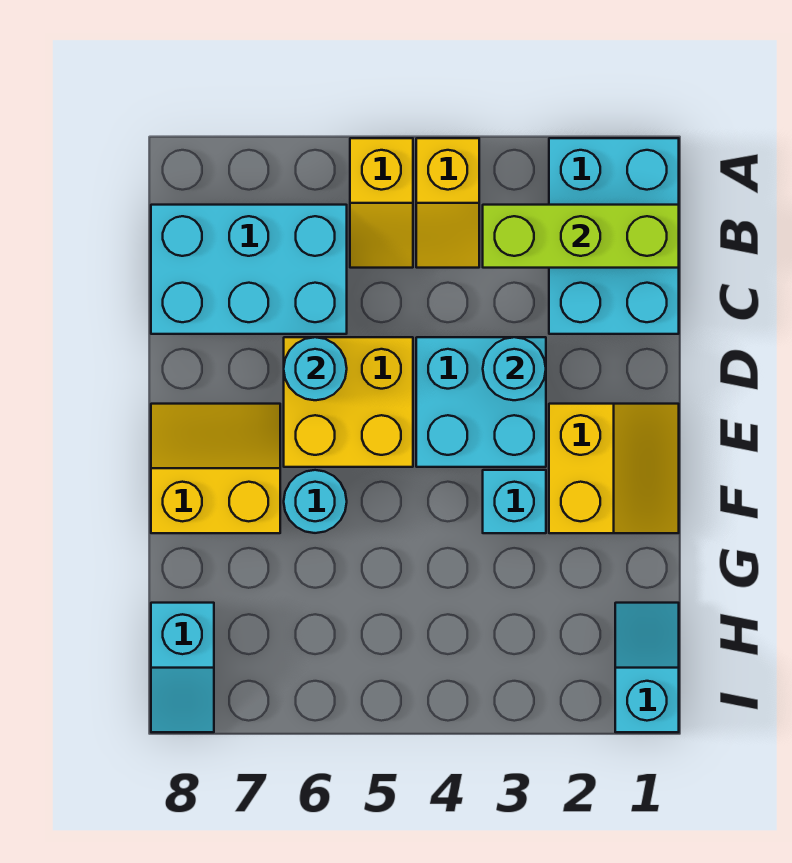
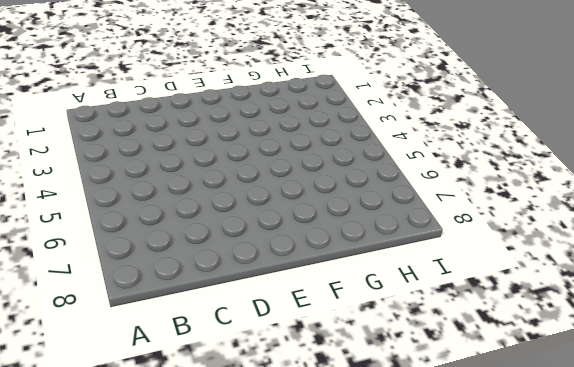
none -> cyan brick A1:C2 level 1
none -> yellow slope A4:B4 level 1 top A
none -> yellow slope A5:B5 level 1 top A

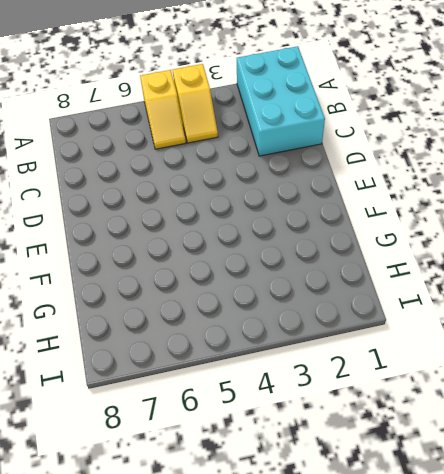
none -> cyan brick B6:C8 level 1
none -> cyan brick D3:E4 level 1
none -> yellow brick D5:E6 level 1

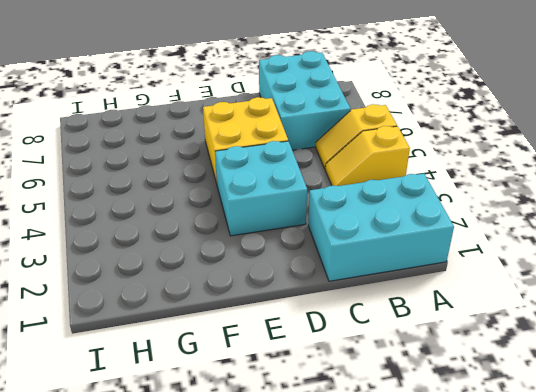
none -> yellow slope E1:F2 level 1 top 2
none -> yellow slope E7:F8 level 1 top F
none -> cyan brick F3 level 1

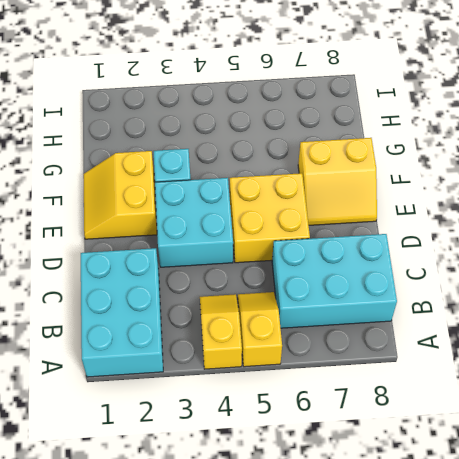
none -> cyan round brick F6 level 1
none -> cyan slope H1:I1 level 1 top I
none -> cyan slope H8:I8 level 1 top H

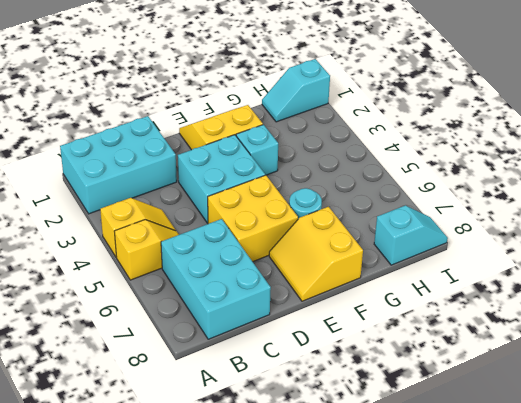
none -> lime brick B1:B3 level 2
none -> cyan round brick D3 level 2
none -> cyan round brick D6 level 2

